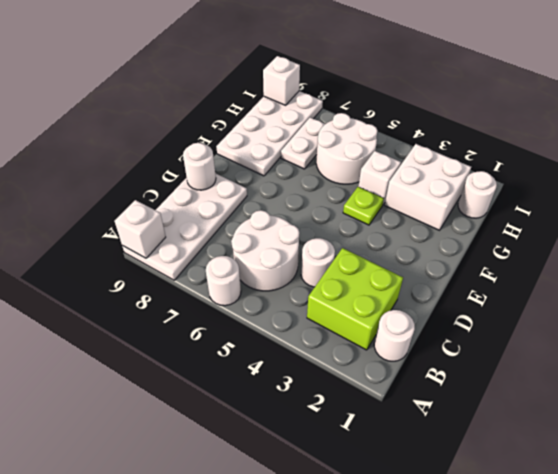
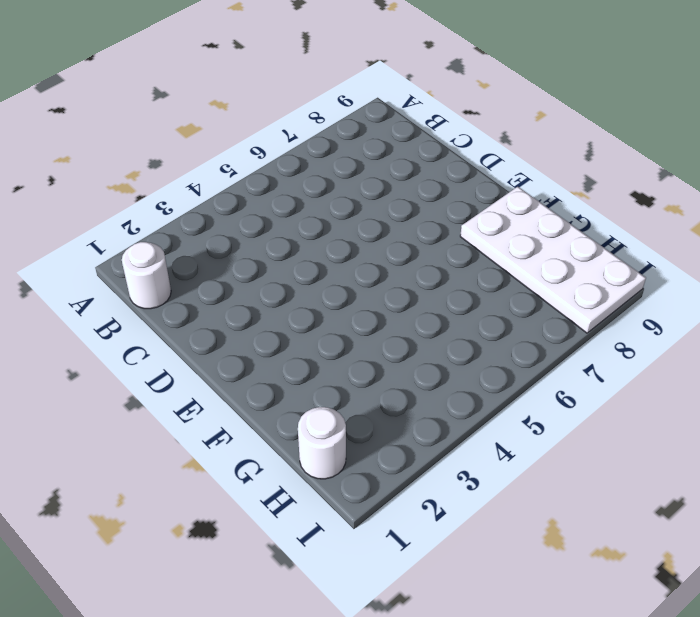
none -> white round brick A6 level 1
none -> white plate A8:D9 level 1
none -> lime brick B2:C3 level 1

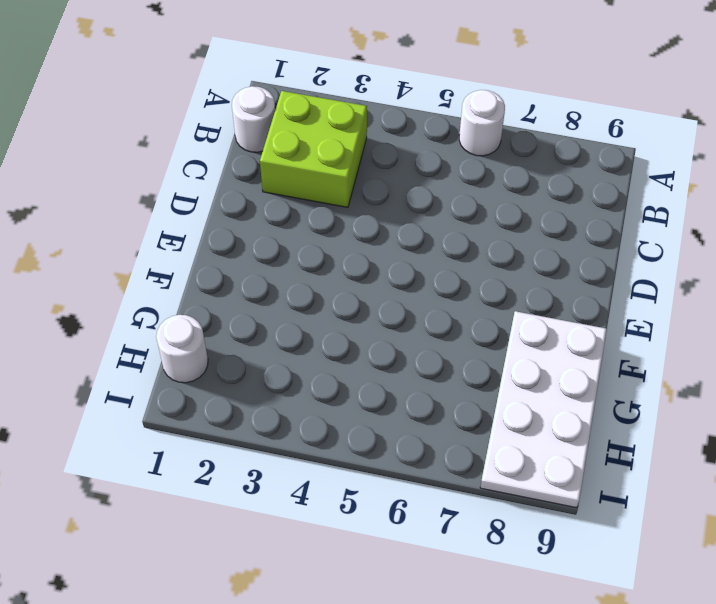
none -> white plate A8:D9 level 1
none -> white round brick B5:C6 level 1
none -> white round brick C4 level 1

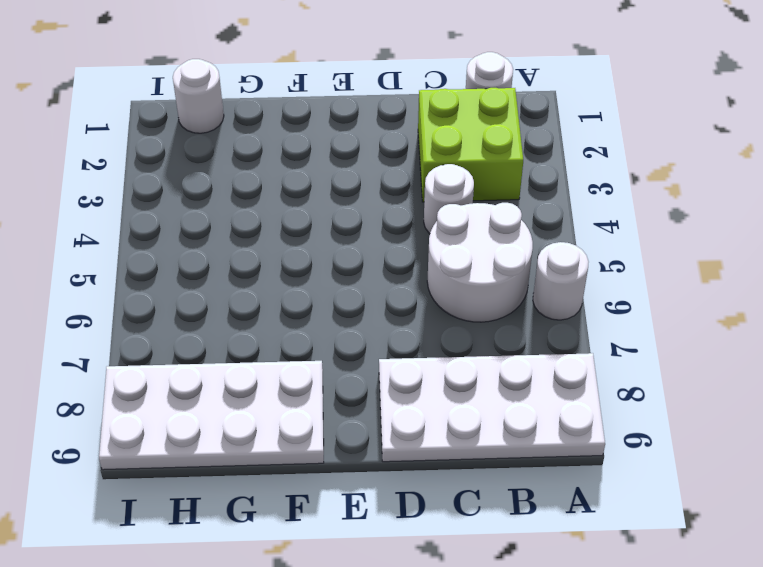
none -> lime plate F4 level 1
none -> white brick G2:H3 level 1
none -> white brick G4 level 1

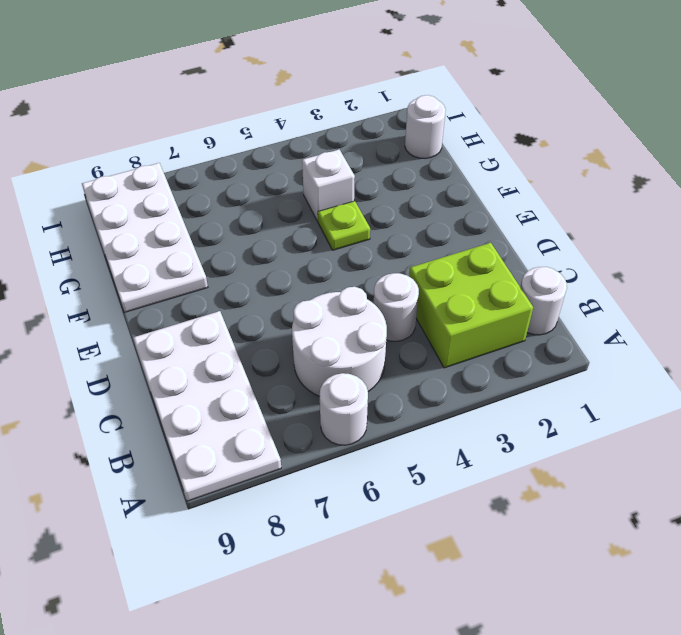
none -> white brick G2:H3 level 1
none -> white round brick G5:H6 level 1
none -> white plate G7:H7 level 1

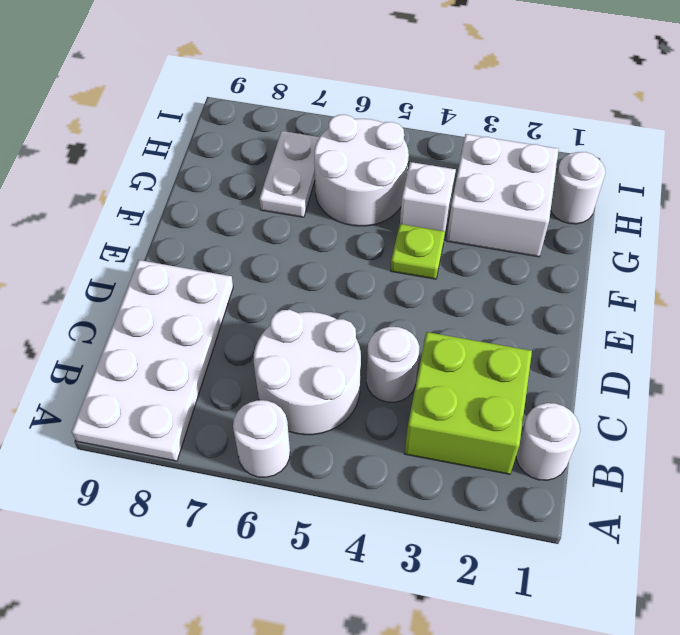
none -> white plate F8:I9 level 1
none -> white brick A9 level 2
none -> white round brick D9 level 2

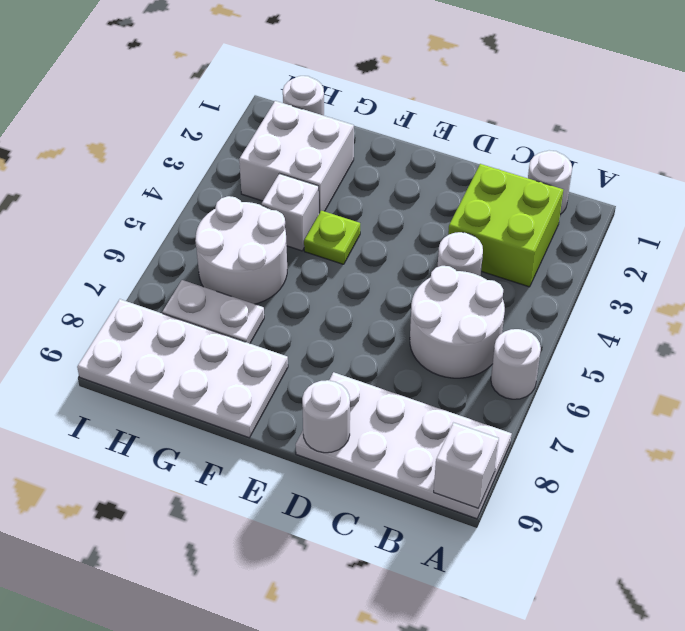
none -> white brick I9 level 2

